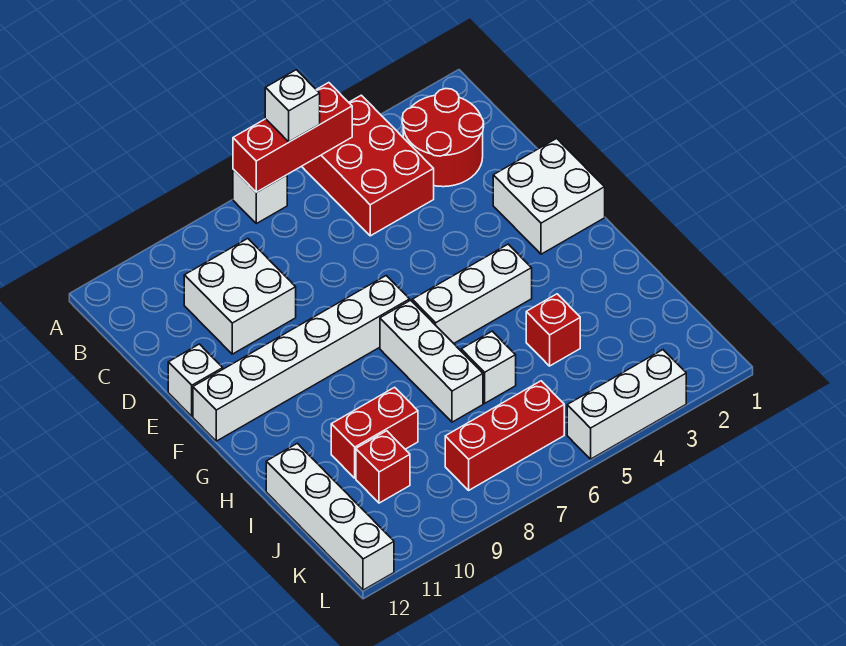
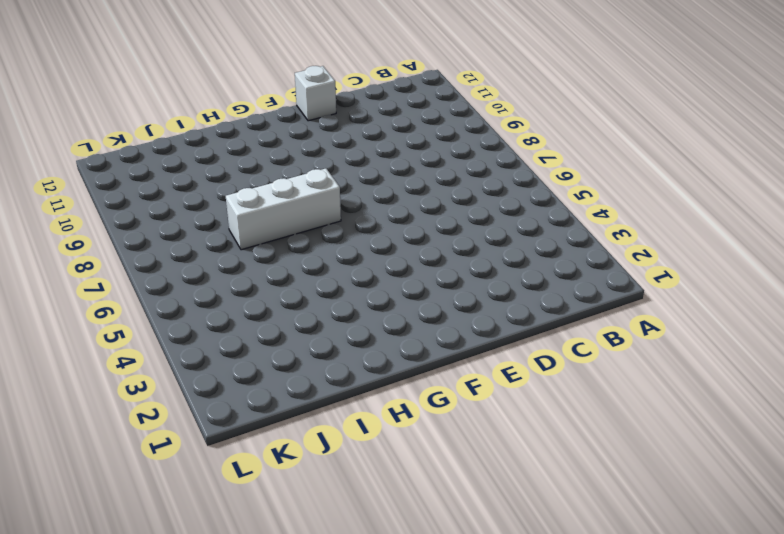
none -> red brick A4:C5 level 1
none -> white brick A7 level 1
none -> red round brick B2:C3 level 1

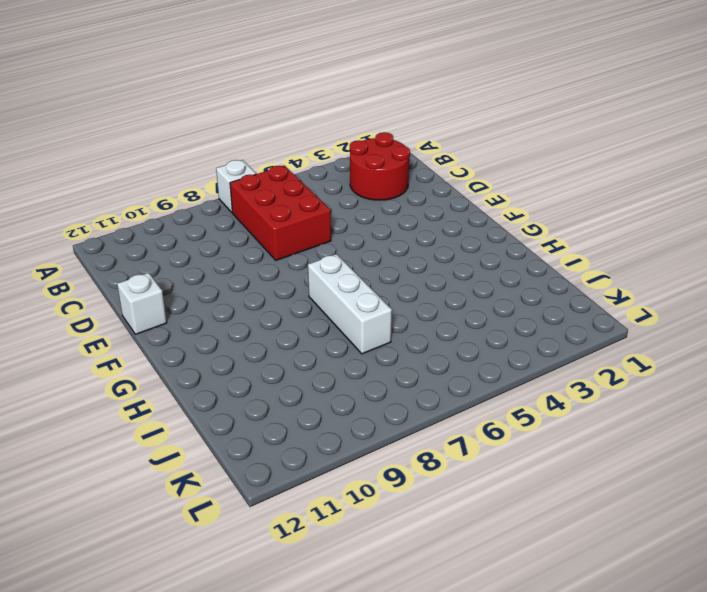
red brick B6:D7 level 1 -> red brick A4:C5 level 1
none -> white brick C9:D10 level 1
none -> white brick E1:F2 level 1
none -> white brick F7:F12 level 1

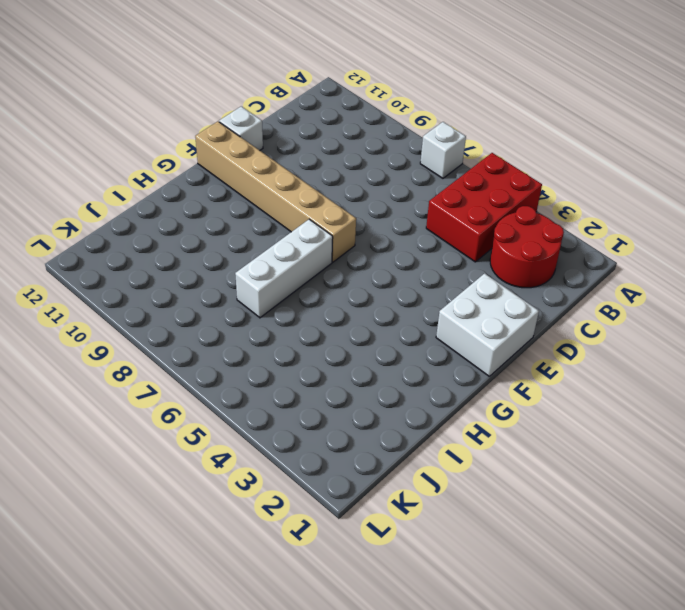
tan brick F7:F12 level 1 -> white brick F7:F12 level 1
none -> white brick C9:D10 level 1
none -> white brick G4:G6 level 1
none -> red brick I4 level 1

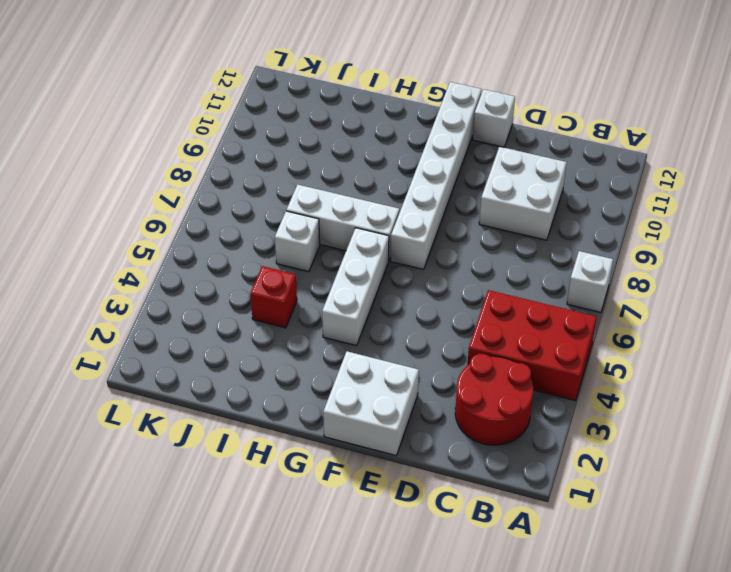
none -> red brick I9:I10 level 1
none -> white brick I12:L12 level 1
none -> red brick J10 level 1

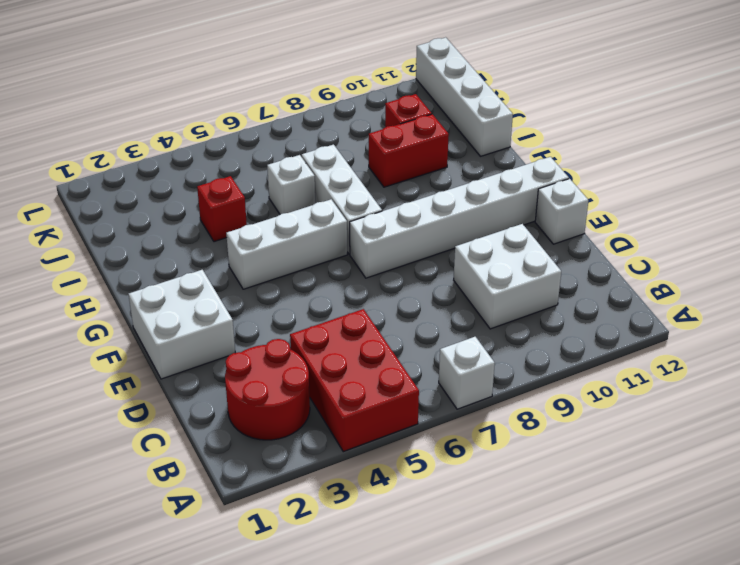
none -> red brick K6:K8 level 1
none -> white brick L3:L5 level 1
none -> red brick A5:A7 level 2

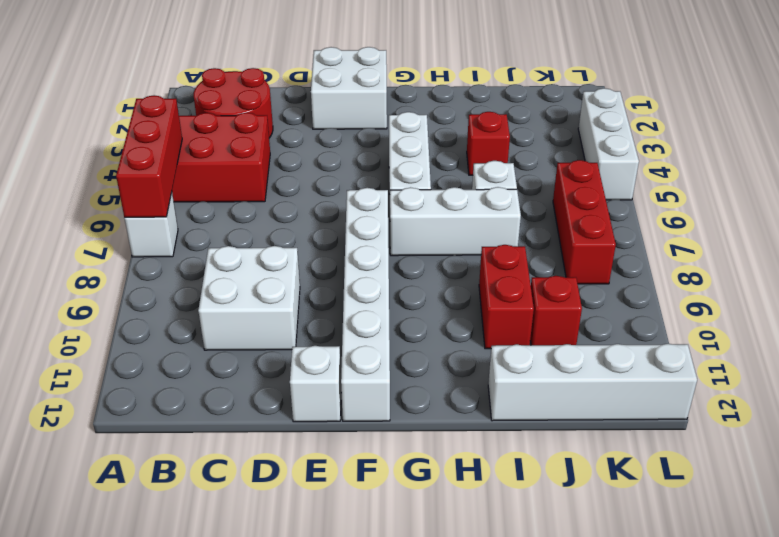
none -> white brick A6 level 3

